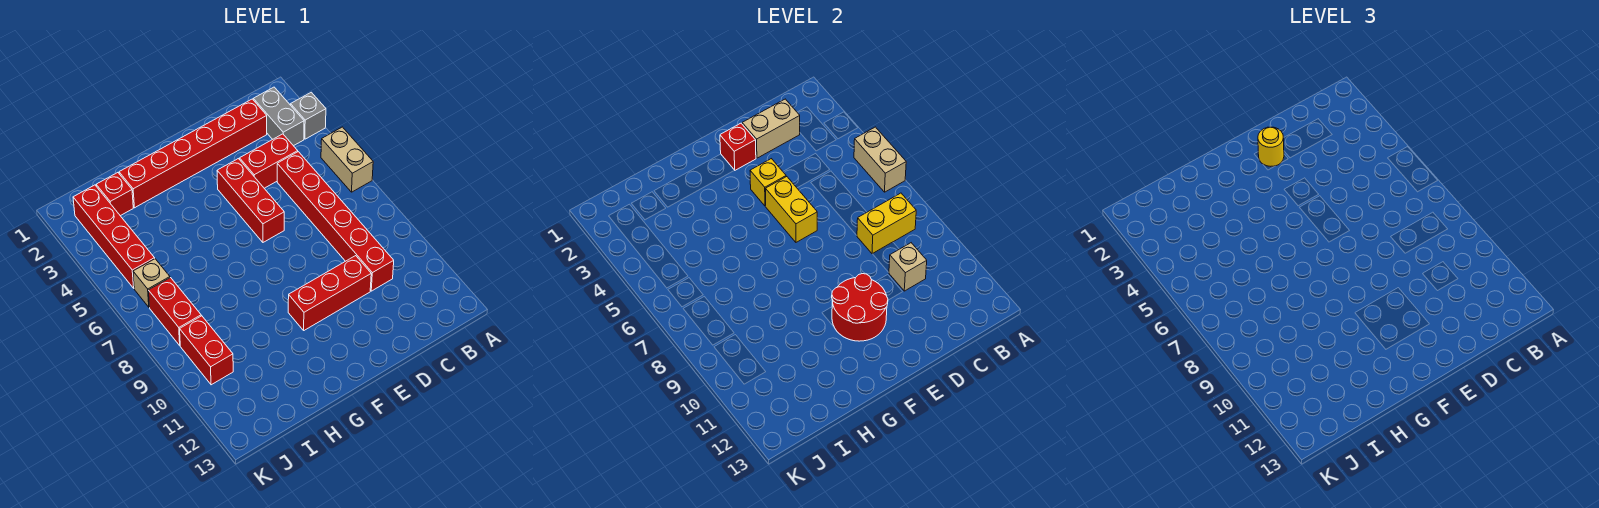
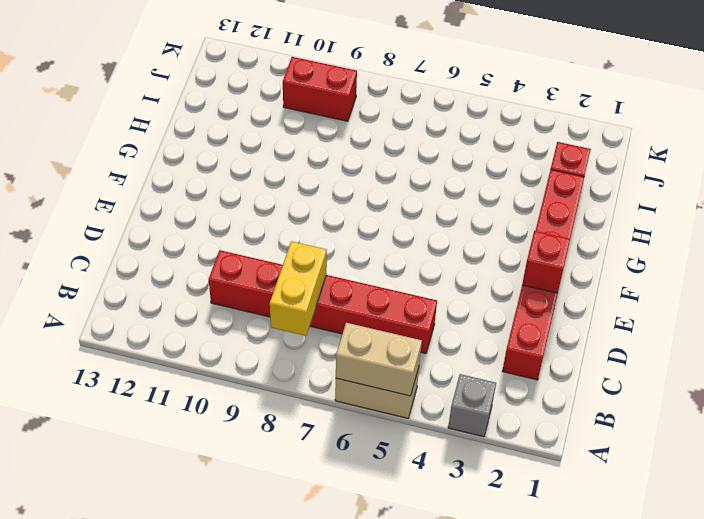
none -> grey brick B2:B3 level 1
none -> red brick C4:D4 level 1
none -> red brick D10:F10 level 1

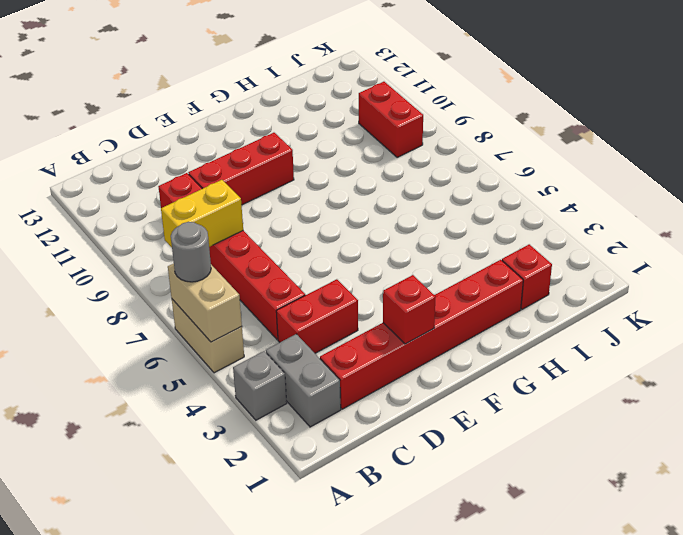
grey round brick A6 level 3 -> none
none -> red brick E4:E6 level 1
none -> red brick J2:J5 level 1
none -> tan brick J6 level 1

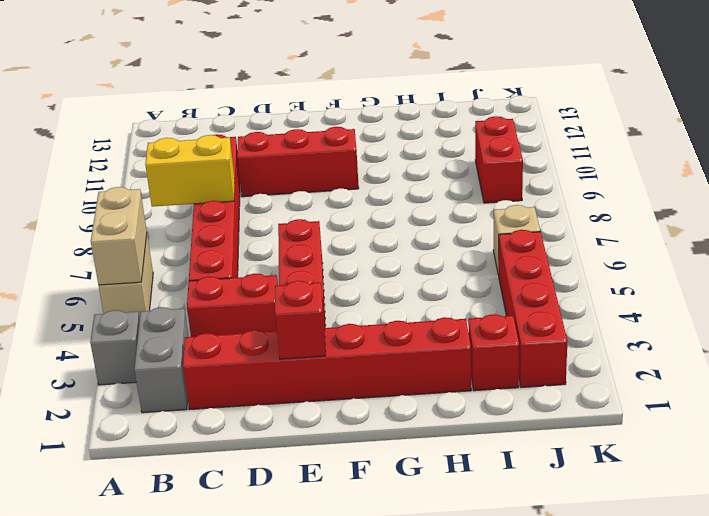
none -> red brick J7:J8 level 1
none -> tan brick C2:D2 level 2
none -> tan brick C10 level 2

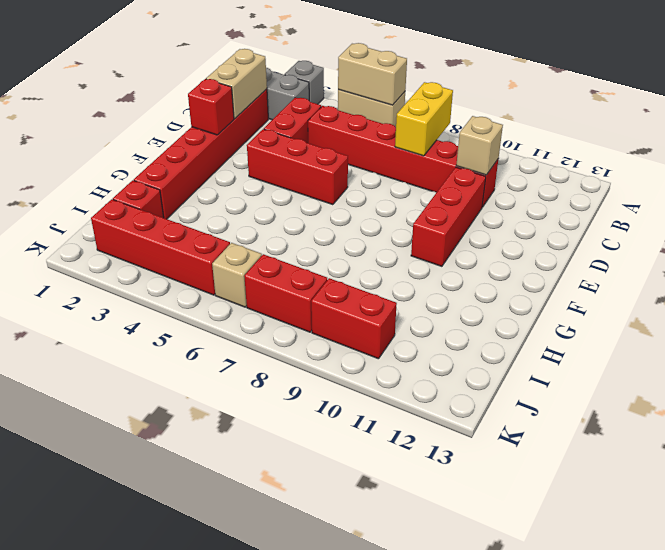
none -> yellow brick E4 level 2
none -> yellow brick E5:E6 level 2
none -> red round brick E10:F11 level 2

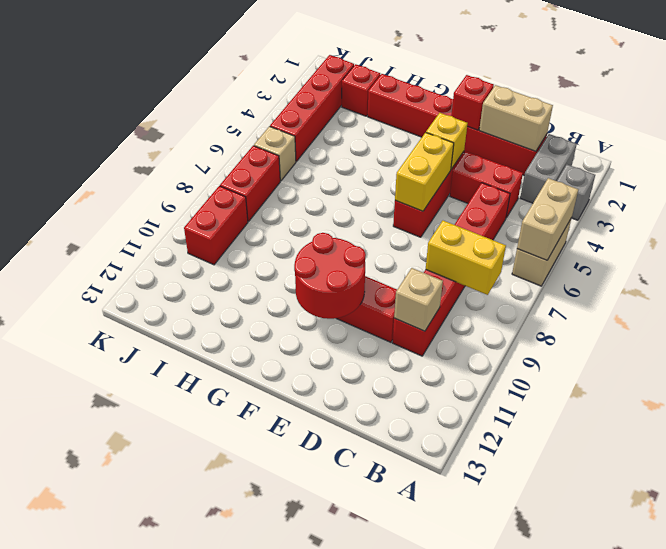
none -> yellow round brick E2 level 3

